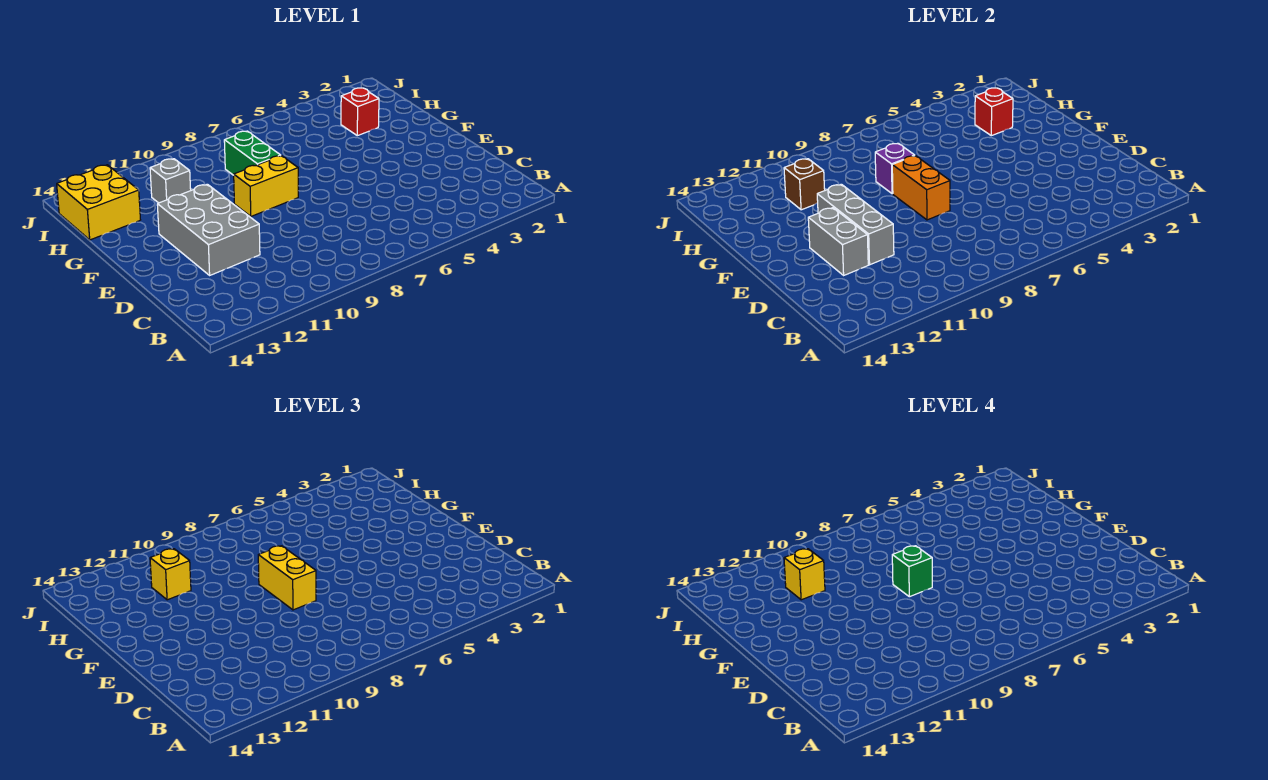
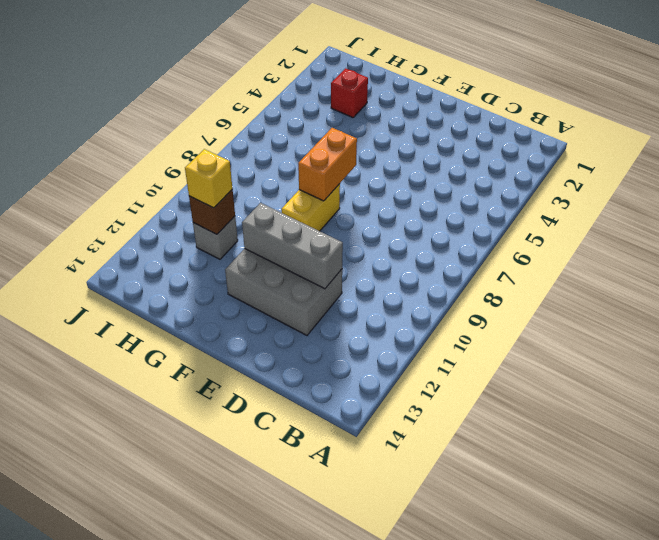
orange brick F7:F8 level 2 -> orange brick E8:F8 level 2
none -> green brick G8:H8 level 1
none -> yellow brick H13:I14 level 1
none -> grey brick D12:E12 level 2

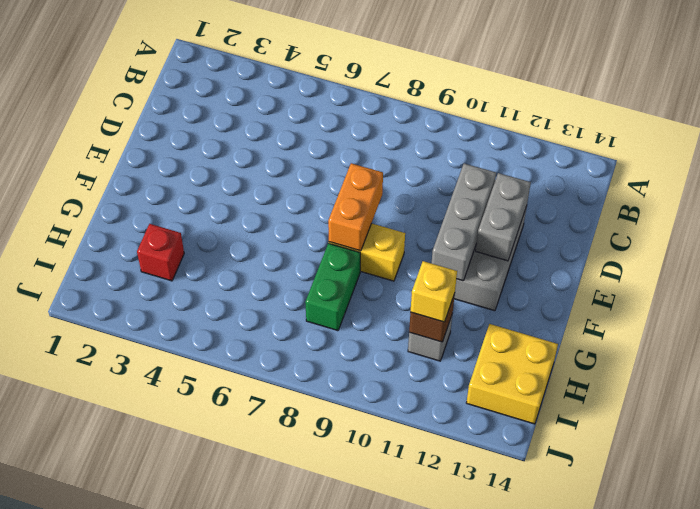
none -> purple brick G8 level 2
none -> red brick H3 level 2
none -> yellow brick E8:F8 level 3

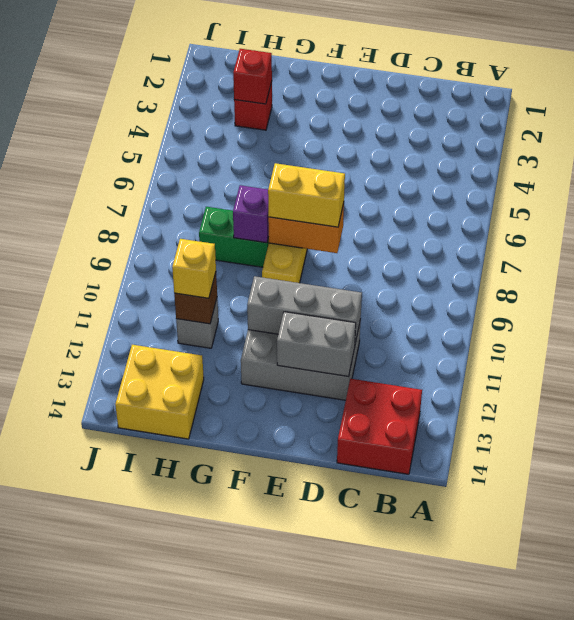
red brick B13:C14 level 1 -> none
none -> green brick F8 level 4
none -> yellow brick H11 level 4

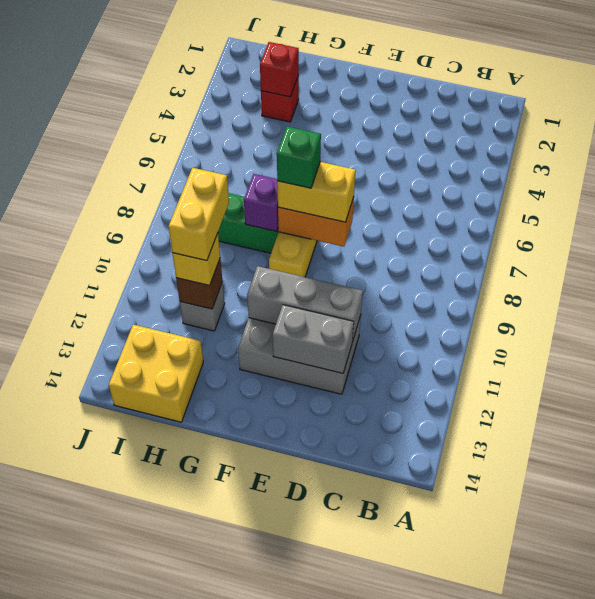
yellow brick H10:H11 level 4 -> yellow brick H11 level 4

